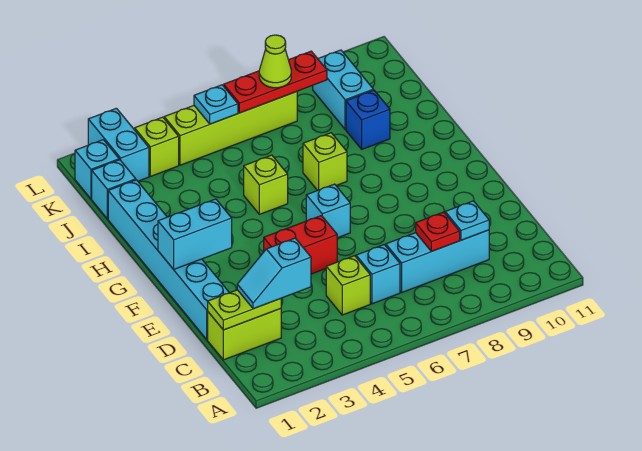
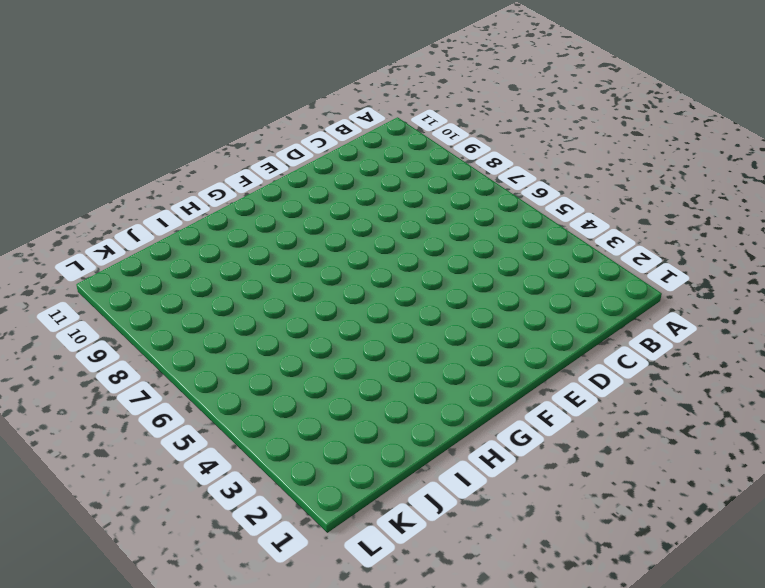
none -> lime brick C1:C2 level 1
none -> lime brick C5 level 1
none -> cyan brick C6 level 1

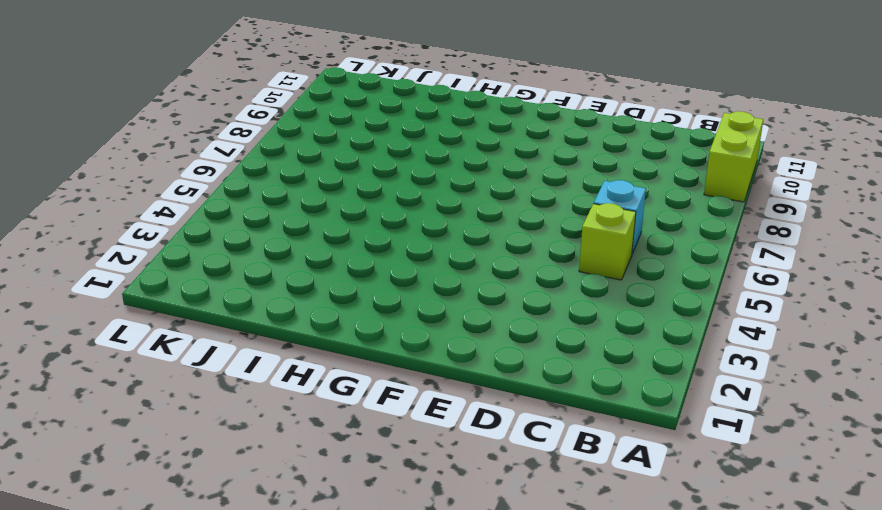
lime brick A9:A10 level 1 -> lime brick C1:C2 level 1
none -> cyan brick C7:C9 level 1
none -> cyan brick D1:I1 level 1
none -> red brick E4:E5 level 1

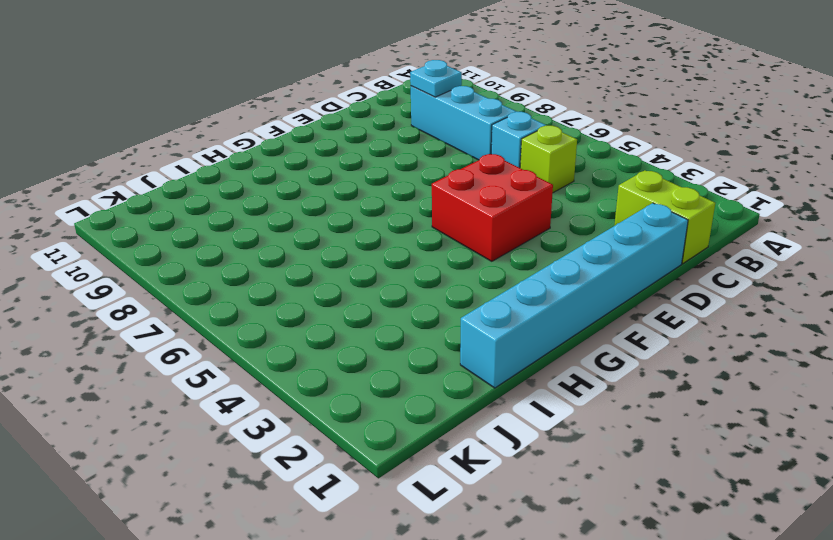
red brick E4:F5 level 1 -> red brick E4:E5 level 1
none -> cyan brick F6 level 1
none -> lime brick H5 level 1
none -> lime brick H7 level 1

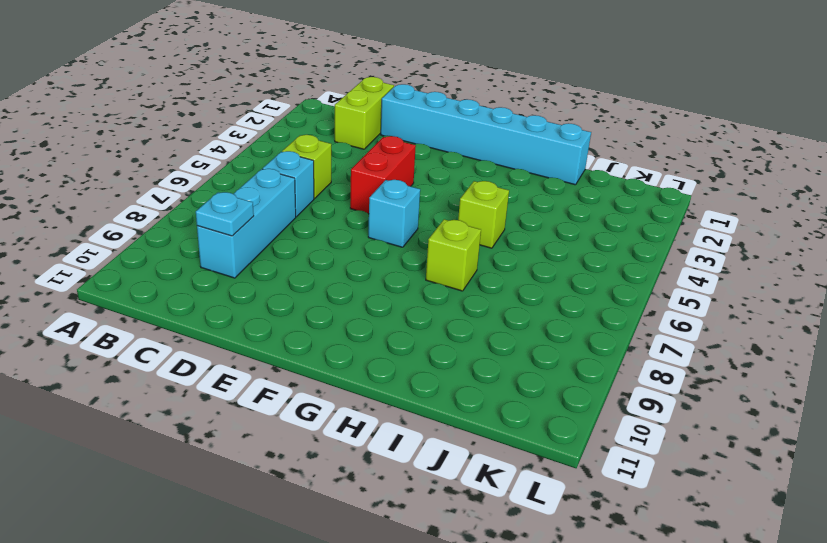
none -> blue brick I9 level 1
none -> cyan brick J1 level 1
none -> cyan brick J9:K9 level 1

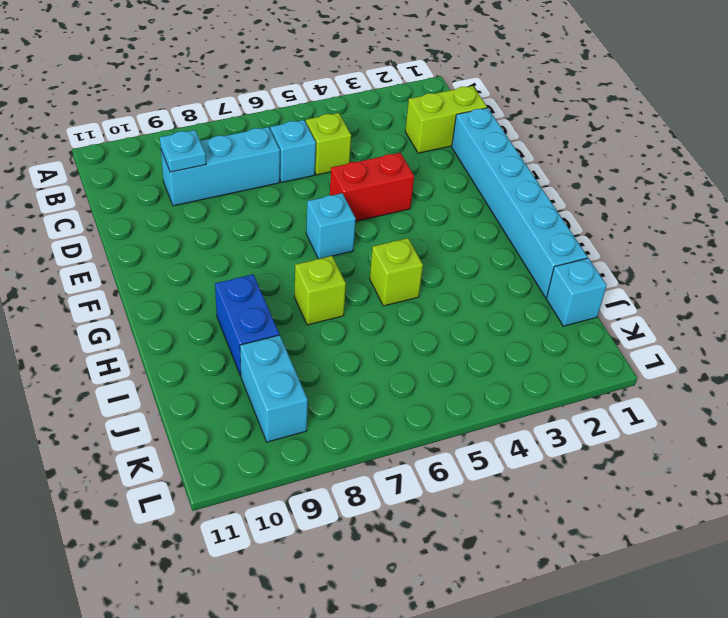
blue brick H9:I9 level 1 -> blue brick I9 level 1
none -> cyan brick K1 level 1
none -> cyan brick K2:L2 level 1
none -> lime brick K3 level 1

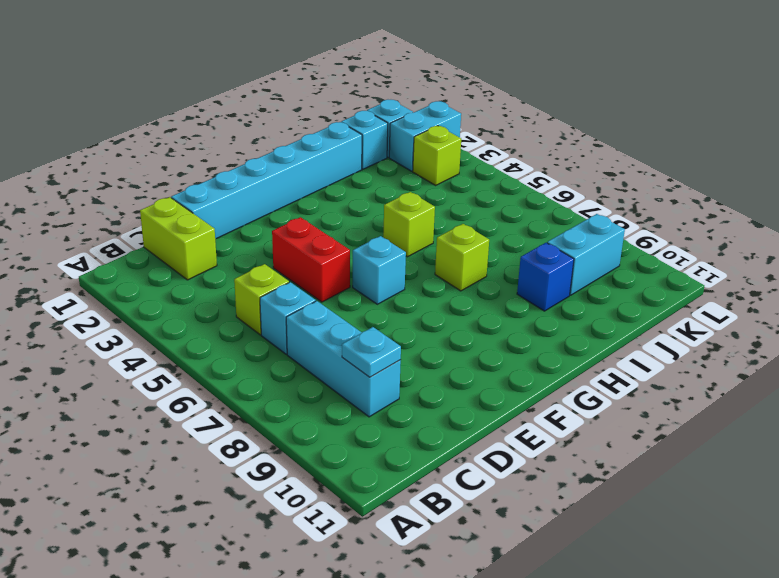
none -> lime brick K4:K7 level 1
none -> lime plate C1:C2 level 2
none -> red plate C8 level 2

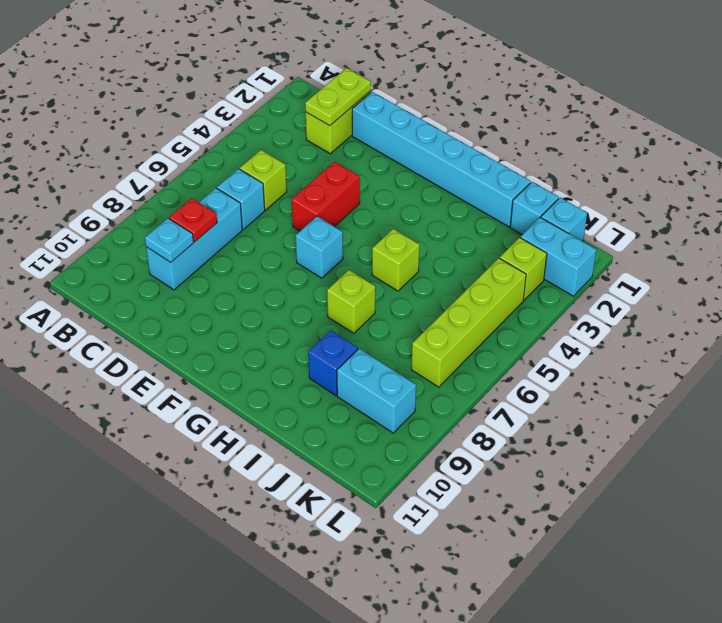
none -> cyan brick F1:F2 level 2
none -> cyan plate K5 level 2
none -> red plate K6:K8 level 2

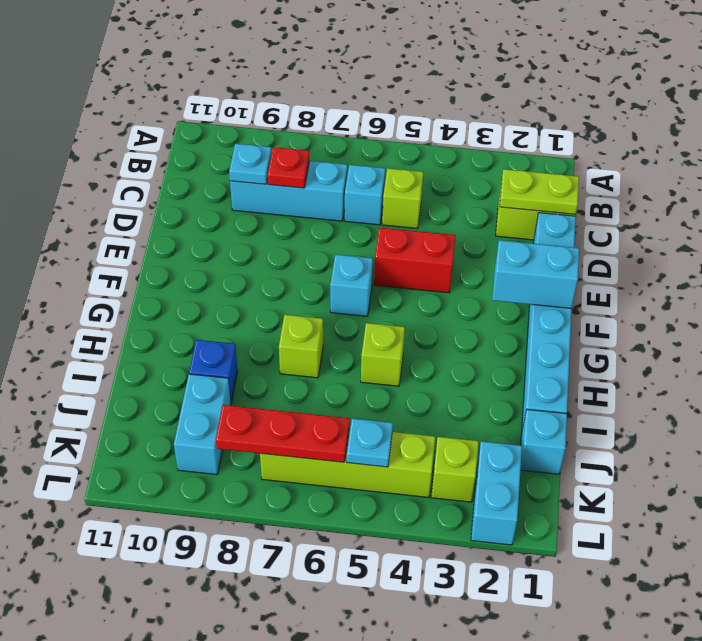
none -> cyan brick K1 level 1
none -> cyan slope C2:C3 level 3 top 3
none -> lime cone K7 level 3

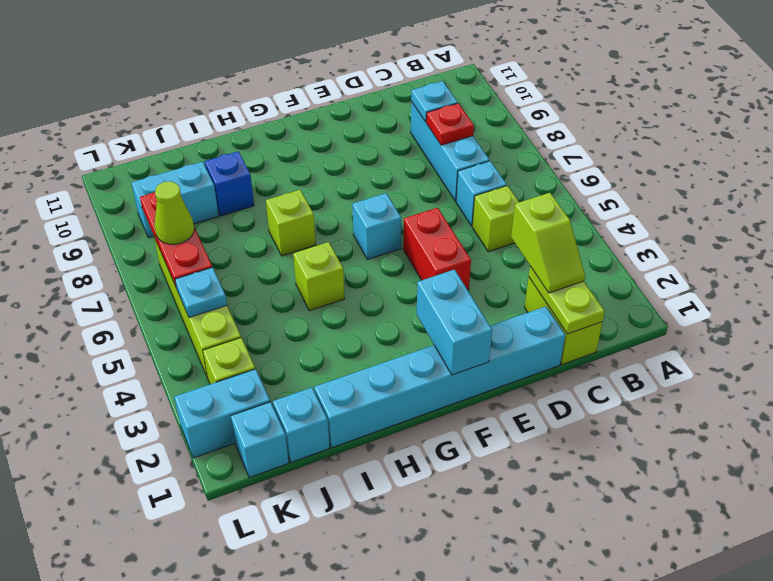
lime slope C2:C3 level 3 top 3 -> cyan slope C2:C3 level 3 top 3

